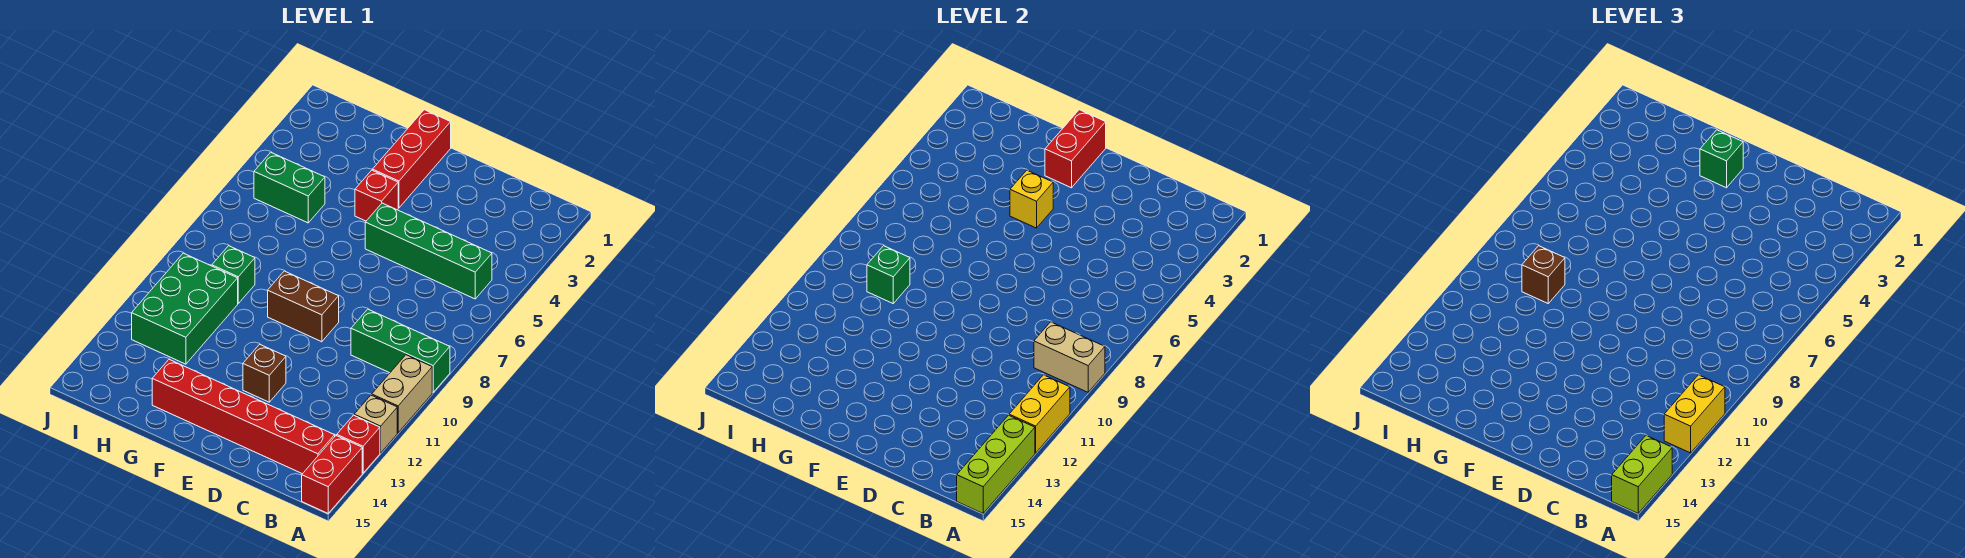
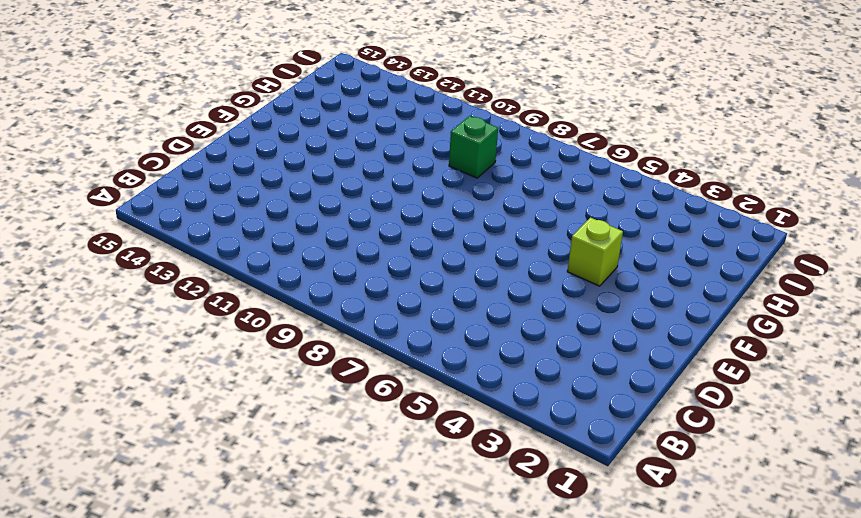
lime brick F4 level 1 -> red brick F4 level 1
none -> green brick A9:C9 level 1
none -> tan brick A10:A11 level 1
none -> tan brick A12 level 1

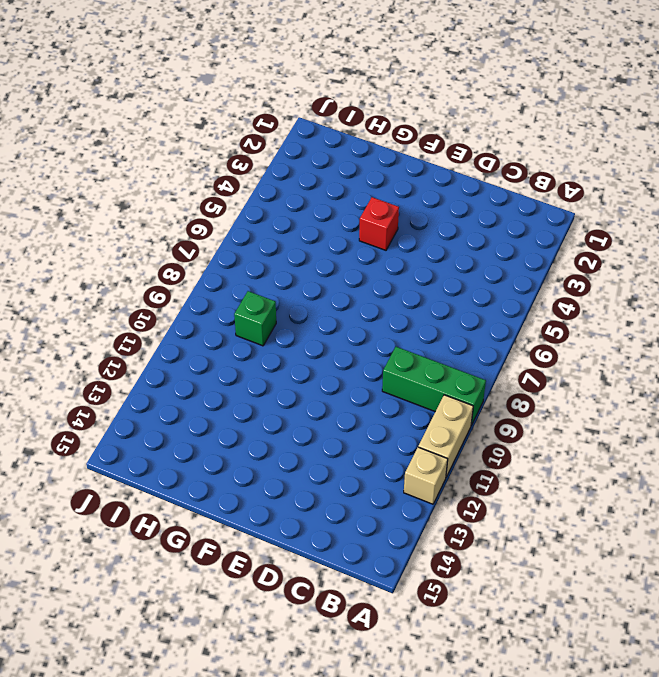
none -> red brick A13 level 1
none -> red brick A14:A15 level 1
none -> green brick B5:E5 level 1

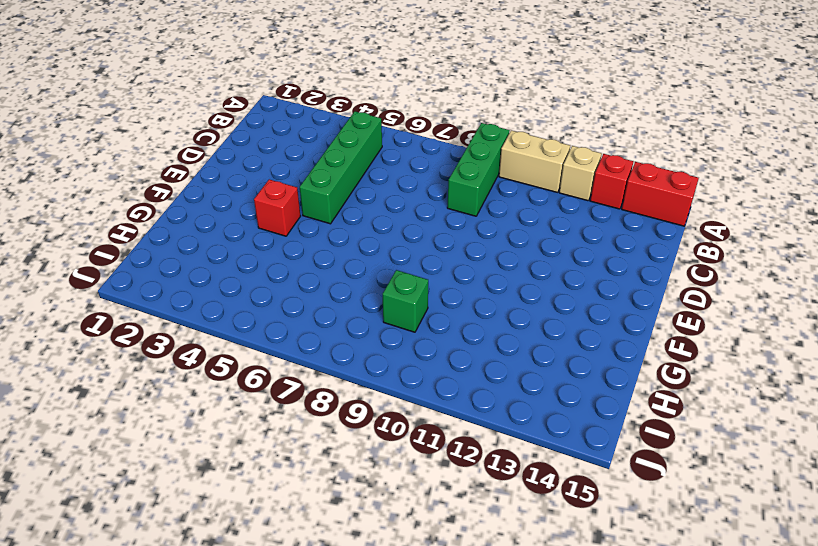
none -> red brick B14:G14 level 1
none -> brown brick E9:F9 level 1
none -> brown brick E12 level 1

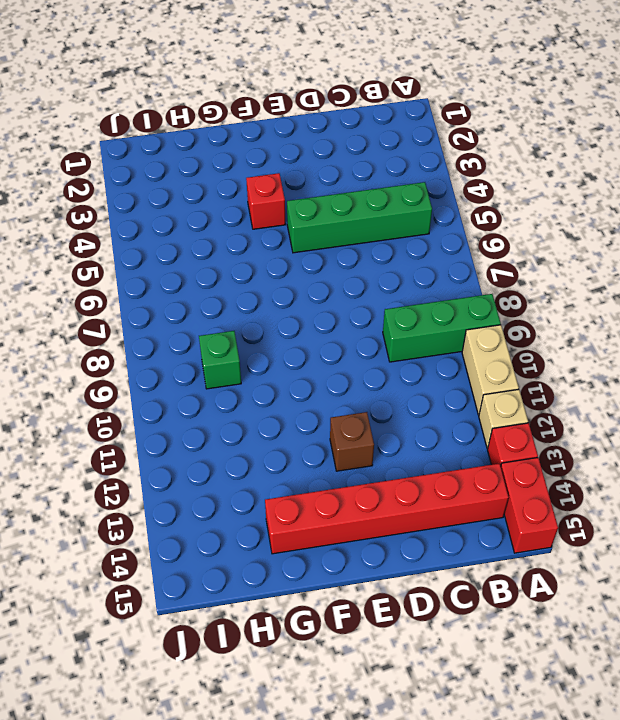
none -> brown brick E9:F9 level 1
none -> red brick F1:F3 level 1
none -> green brick H5:I5 level 1

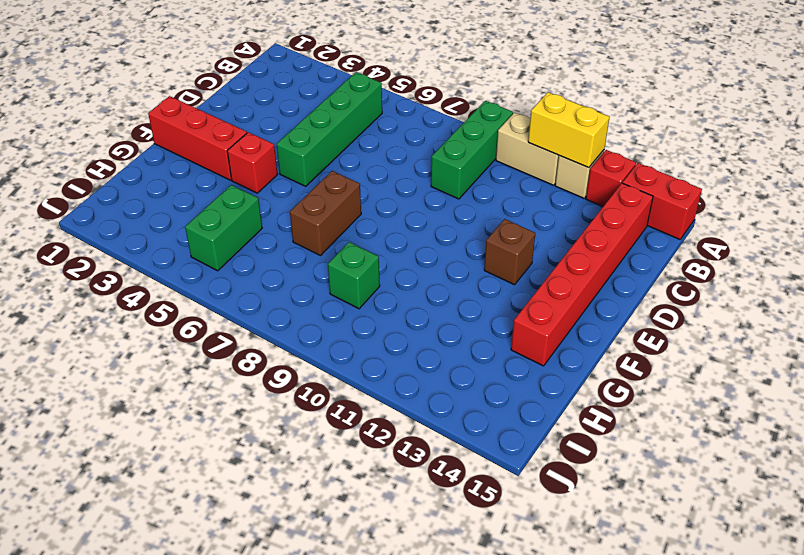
brown brick F7:G7 level 1 -> brown brick E9:F9 level 1
none -> green brick H10:I12 level 1
none -> tan brick A9:B9 level 2
none -> lime brick A13:A15 level 2

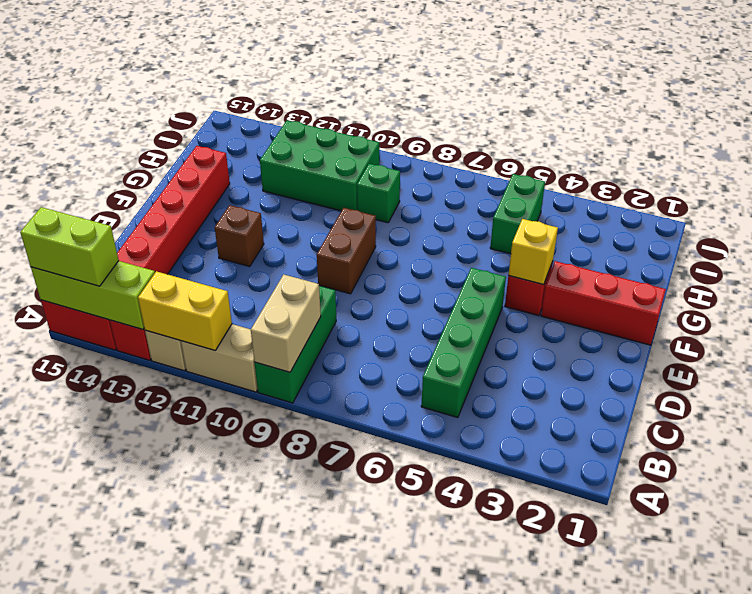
none -> red brick F1:F2 level 2
none -> green brick H9 level 2
none -> yellow brick A11:A12 level 3

